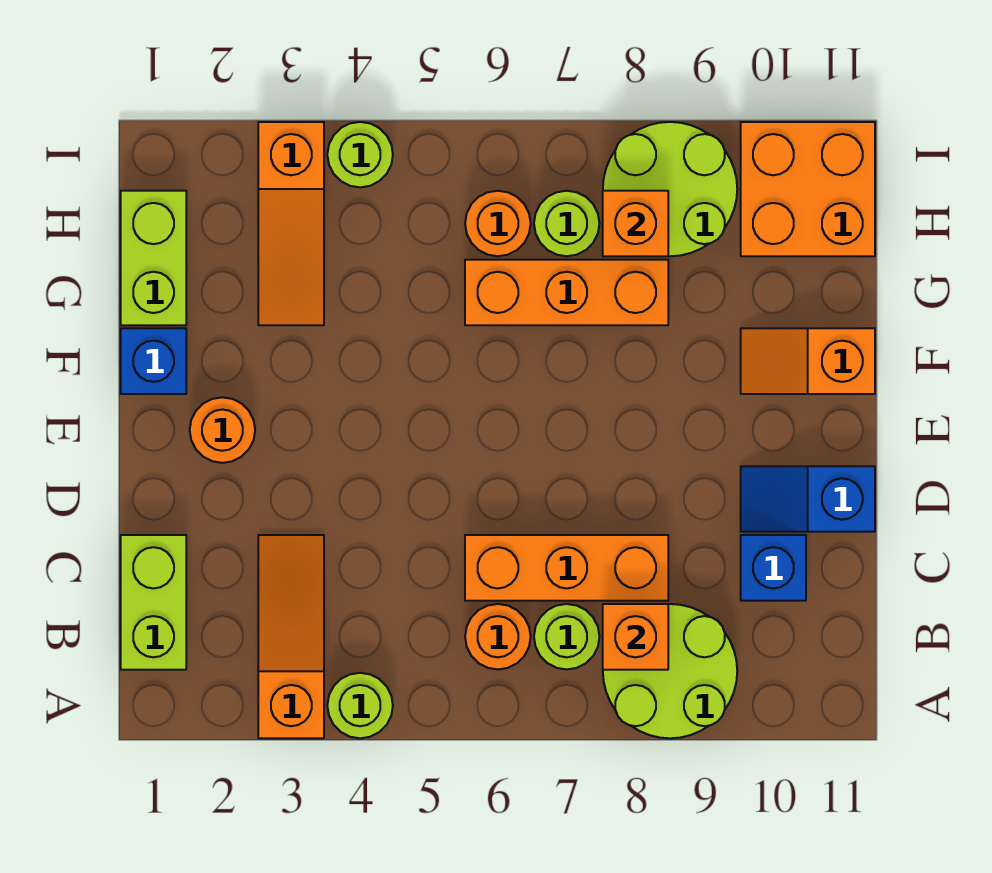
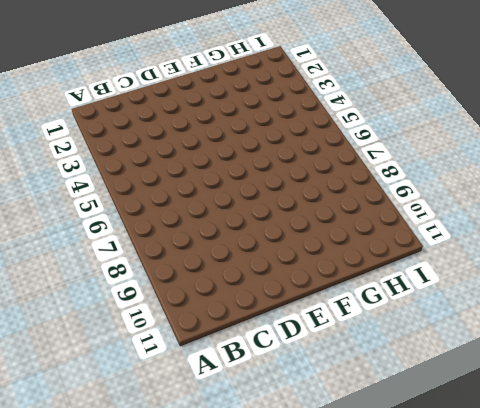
none -> orange slope A3:C3 level 1 top A
none -> lime round brick A4 level 1
none -> lime round brick A8:B9 level 1

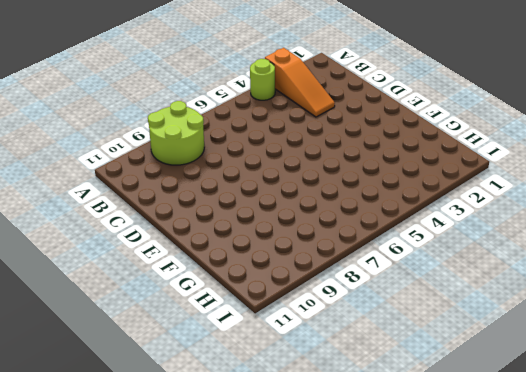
none -> lime brick B1:C1 level 1
none -> orange round brick B6 level 1
none -> lime round brick B7 level 1

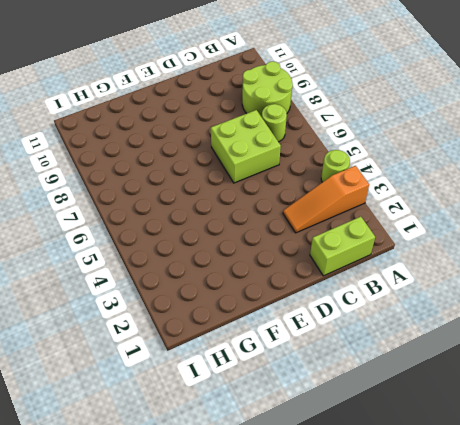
lime brick C6:D7 level 1 -> orange brick C6:C8 level 1
none -> orange round brick B6 level 1
none -> blue brick C10 level 1
none -> blue slope D10:D11 level 1 top 11

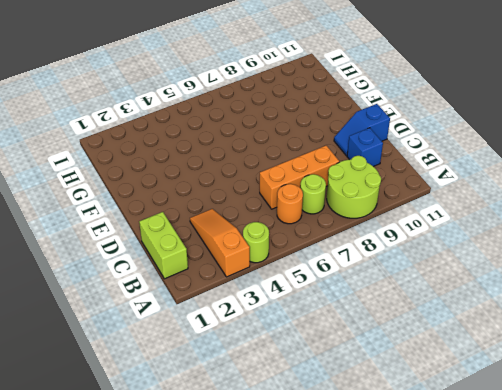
none -> orange round brick E2 level 1
none -> blue brick F1 level 1
none -> orange slope F10:F11 level 1 top 11

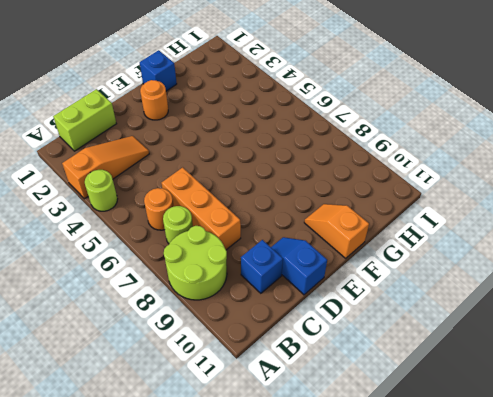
none -> lime brick G1:H1 level 1
none -> orange slope G3:I3 level 1 top I
none -> orange brick G6:G8 level 1

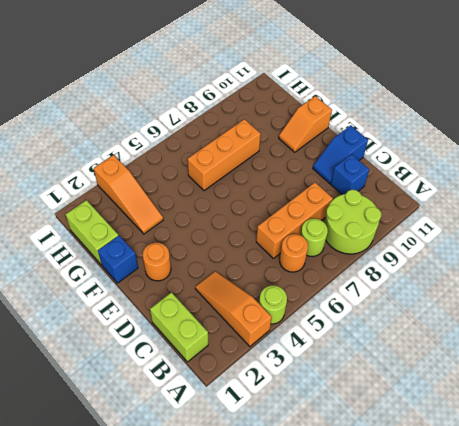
none -> orange round brick H6 level 1
none -> lime round brick H7 level 1
none -> lime round brick H8:I9 level 1

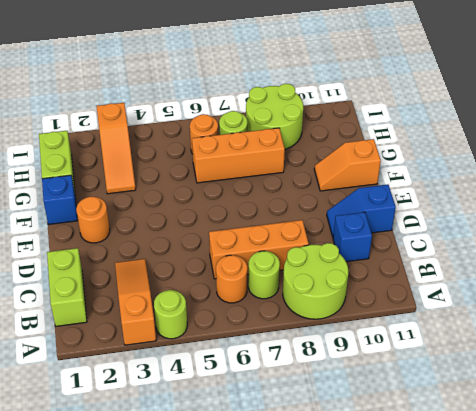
none -> orange brick H10:I11 level 1
none -> lime round brick I4 level 1
none -> orange brick B8 level 2

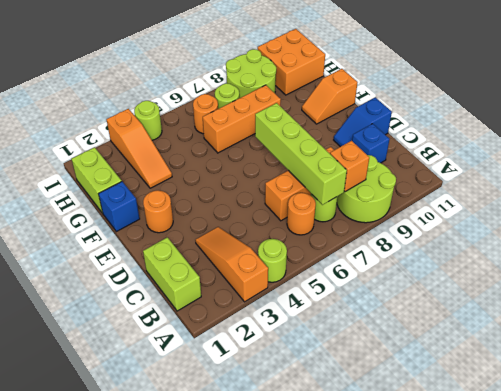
lime brick B7:E7 level 2 -> none
none -> orange brick H8 level 2

